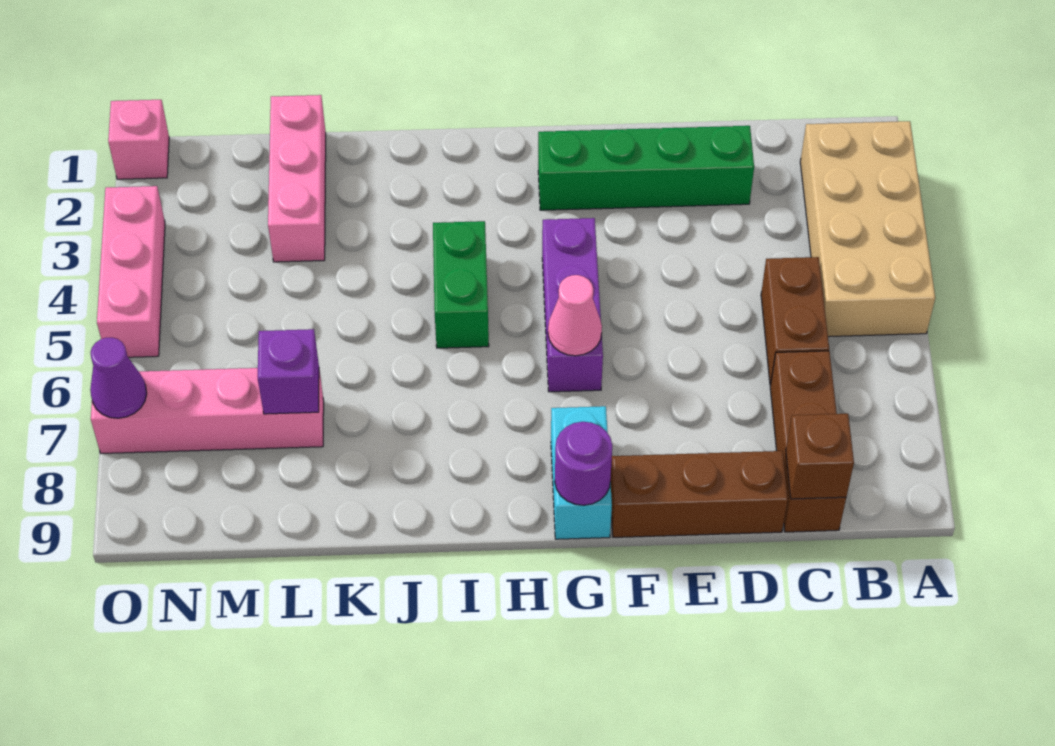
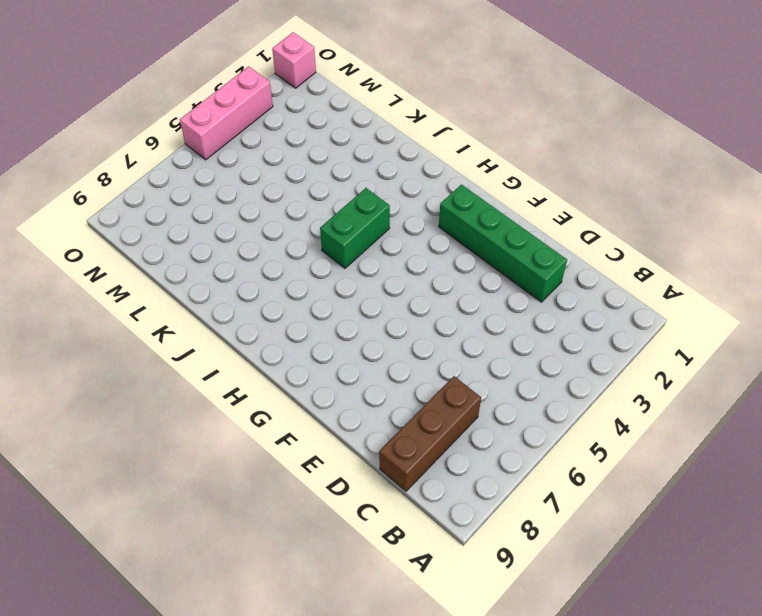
none -> tan brick A2:B5 level 1
none -> brown brick C5:C6 level 1
none -> brown brick D9:F9 level 1

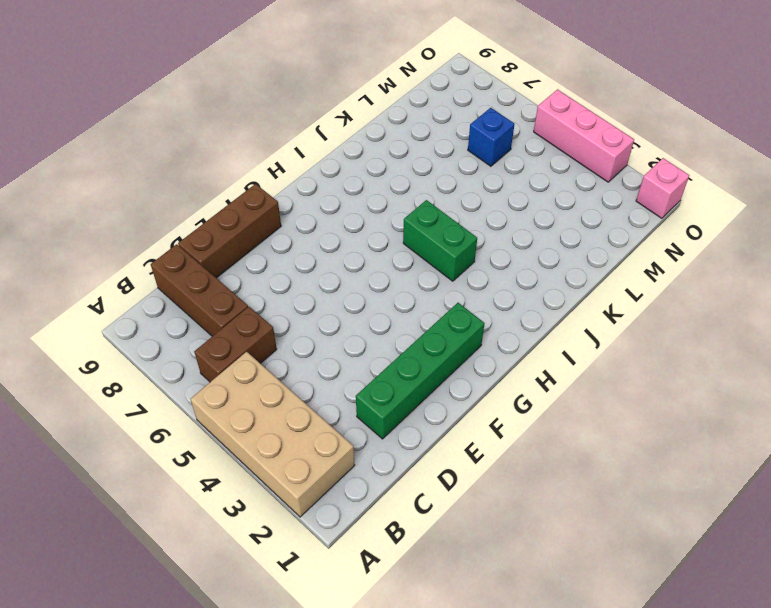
brown brick B6:C6 level 1 -> brown brick C5:C6 level 1
blue brick M6 level 1 -> none
none -> purple brick G4:G6 level 1
none -> cyan brick G8:G9 level 1
none -> pink brick L1:L3 level 1

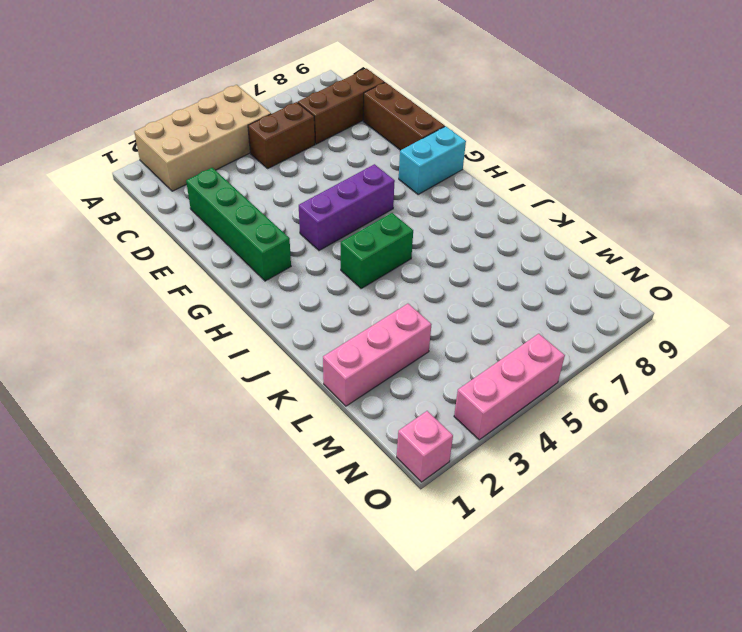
none -> pink brick L7:O7 level 1
none -> brown brick C9 level 2
none -> pink cone G6 level 2

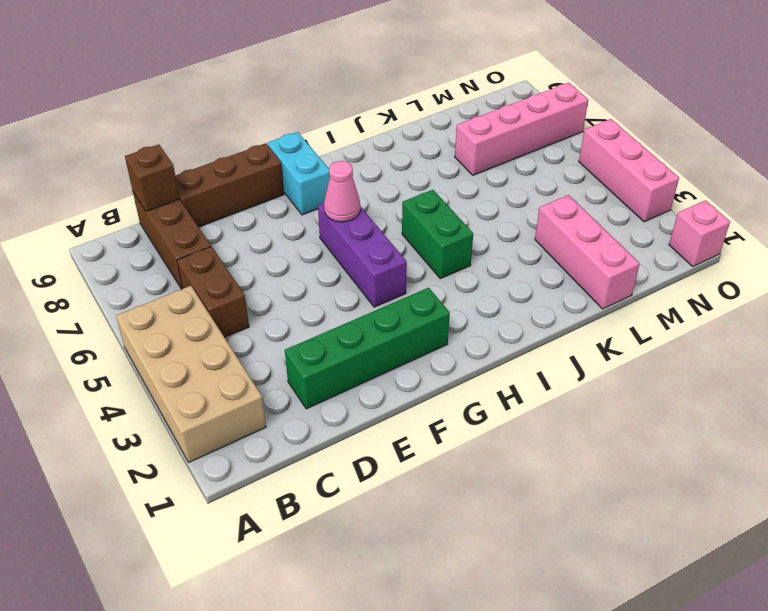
none -> purple round brick G9 level 2
none -> purple brick L7 level 2
none -> purple cone O7 level 2

